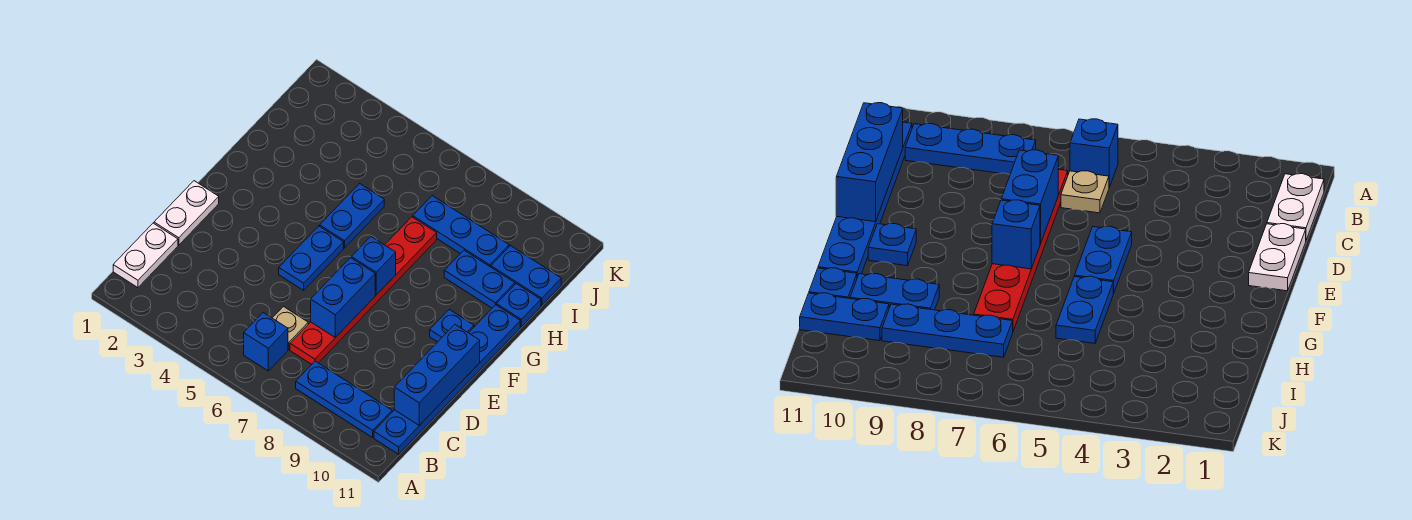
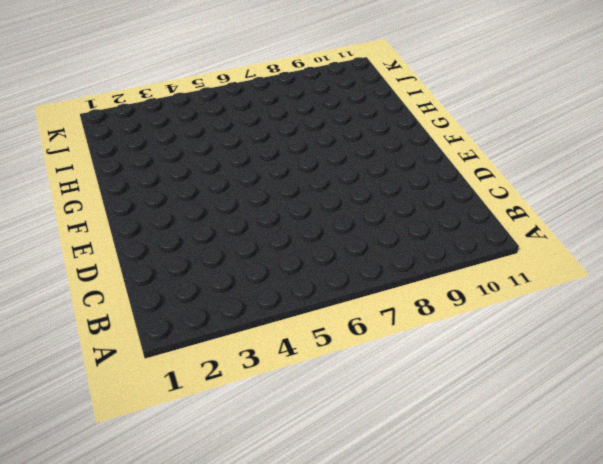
none -> white plate B1:C1 level 1
none -> blue brick B6 level 1
none -> blue plate B8:B10 level 1

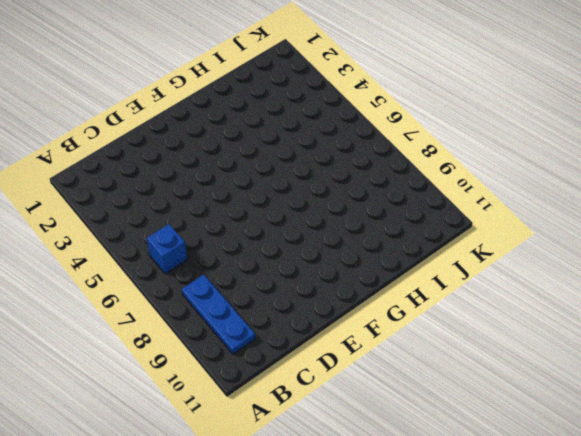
none -> white plate B1:C1 level 1
none -> blue plate B11:G11 level 1
none -> tan plate C6 level 1

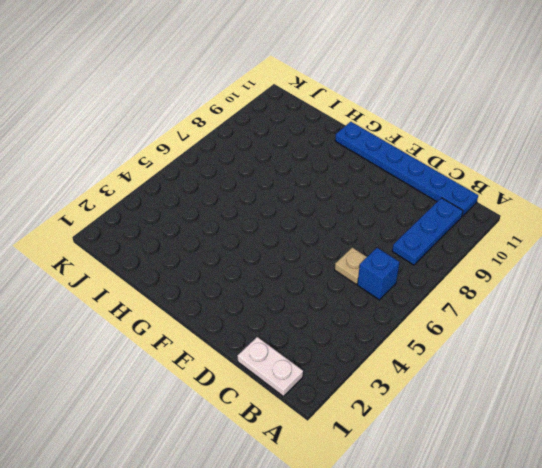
none -> red plate C7:H7 level 1
none -> white plate D1:E1 level 1
none -> blue plate E5:F5 level 1

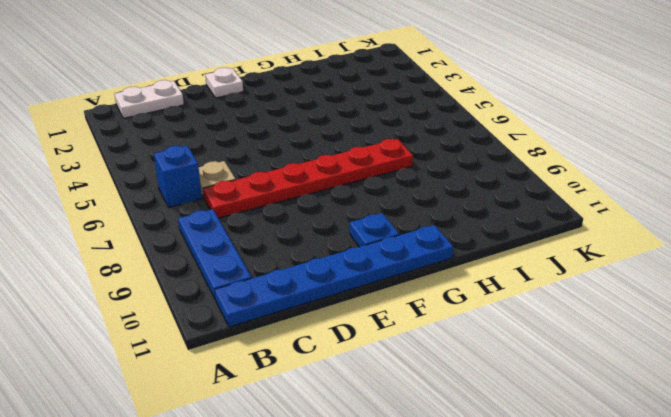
white plate E1 level 1 -> white plate D1:E1 level 1
none -> blue plate E5:F5 level 1
none -> blue plate G5:H5 level 1
none -> blue plate H9:H10 level 1

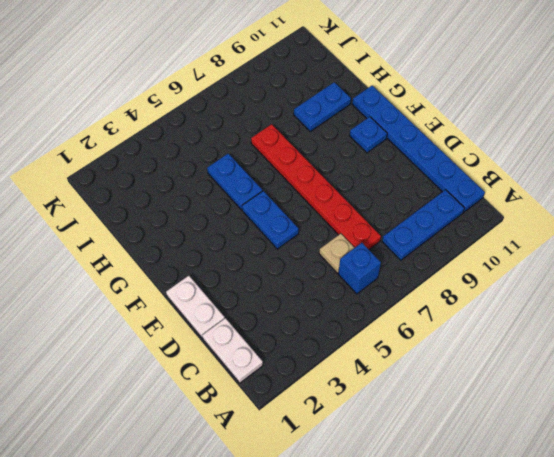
none -> blue plate H11 level 1
none -> blue plate I7:I9 level 1
none -> blue plate I10:I11 level 1

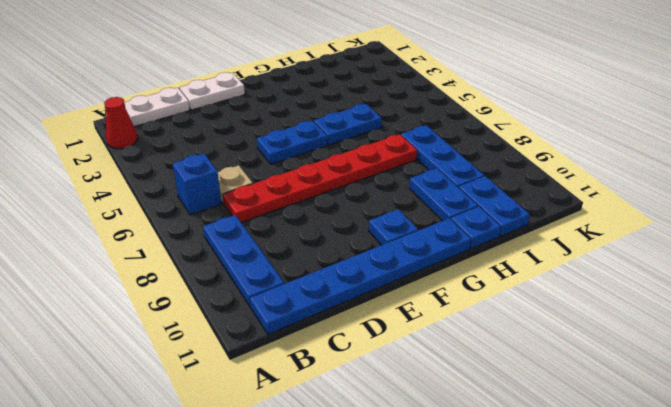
red cone A2 level 1 -> none
none -> blue brick C11:E11 level 2
none -> blue brick D7:E7 level 2
none -> blue brick F7 level 2

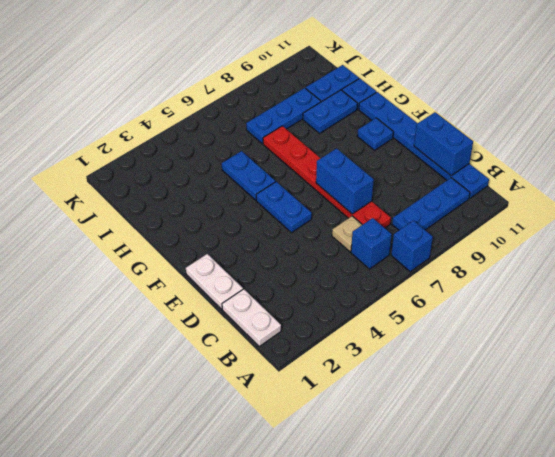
blue brick A7 level 1 -> blue brick F7 level 2
blue brick C11:D11 level 2 -> blue brick C11:E11 level 2

